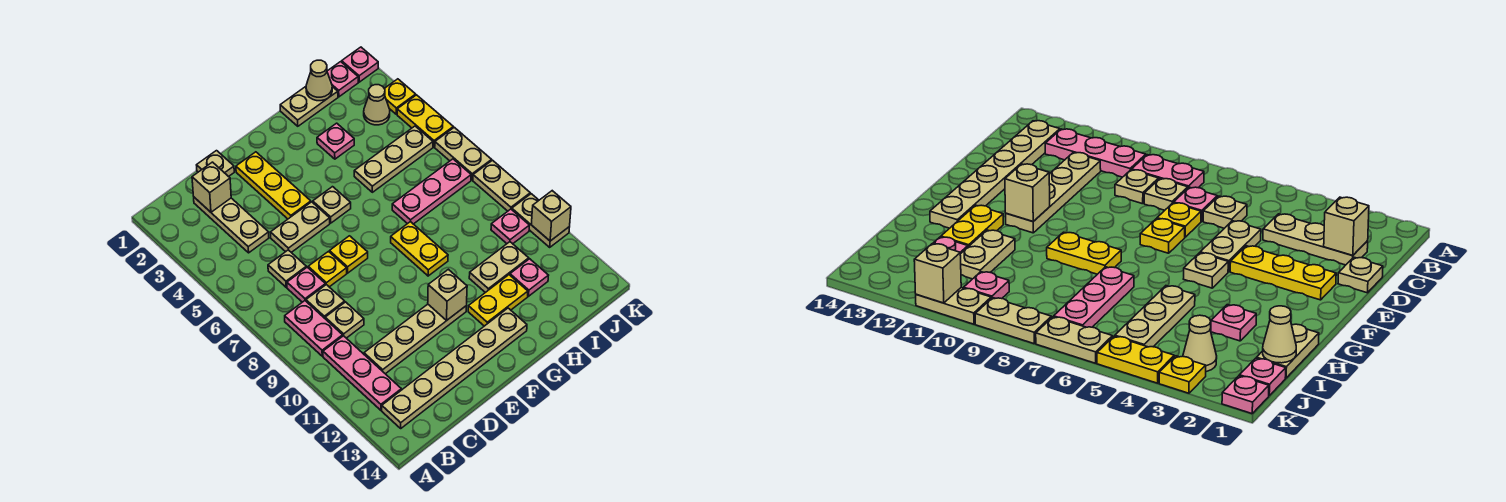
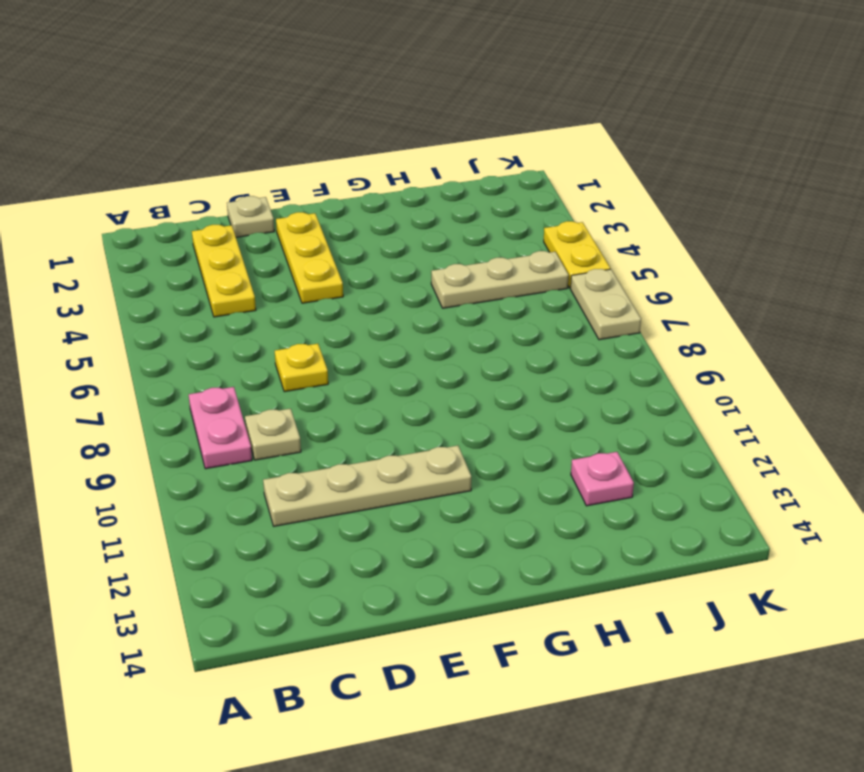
yellow plate C2:C4 level 1 -> tan plate C2:C4 level 1
none -> pink plate B10:B12 level 1
none -> tan plate B13:G13 level 1
none -> tan plate C6 level 1
none -> pink plate C7 level 1

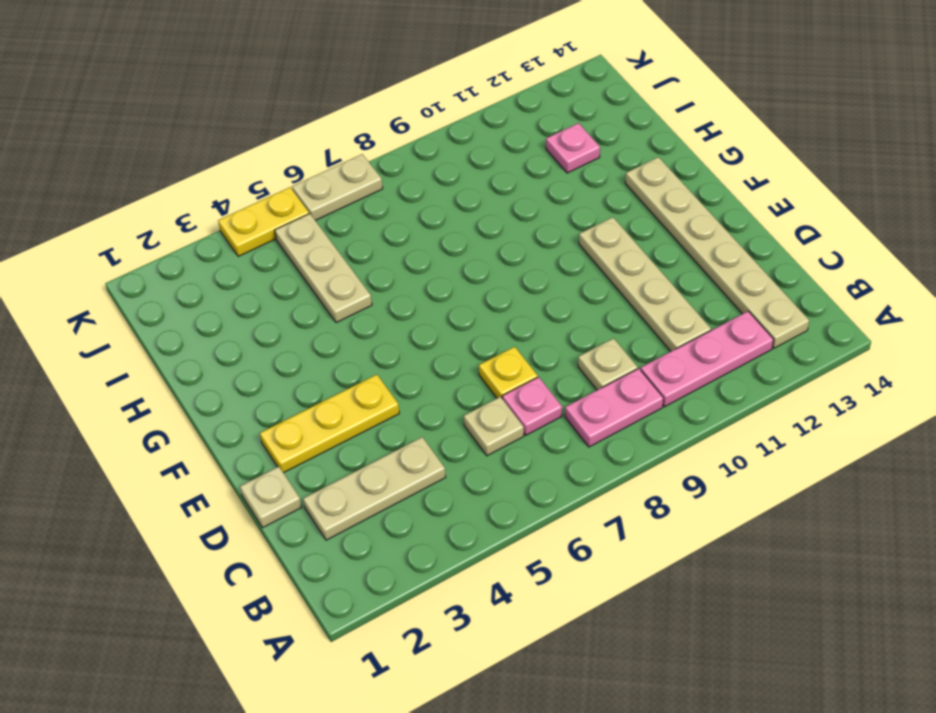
none -> tan plate C8 level 1
none -> tan plate D5:E5 level 1
none -> yellow plate E7 level 1
none -> tan plate F5 level 1

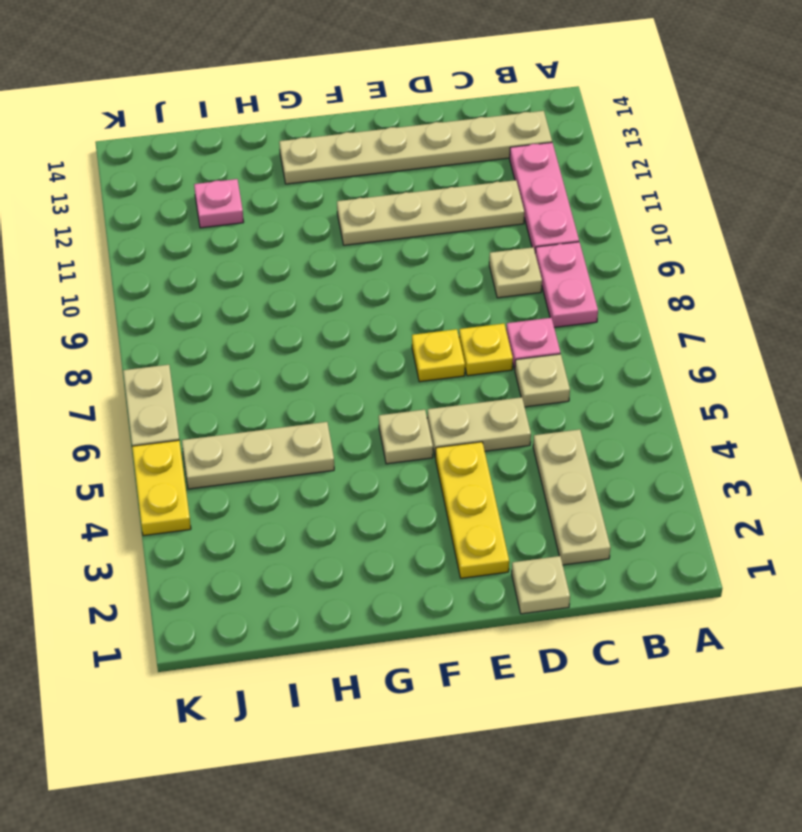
none -> tan plate C8 level 1
none -> yellow plate G8:G9 level 1
none -> yellow plate G12:H12 level 1
none -> tan plate H1:I1 level 1

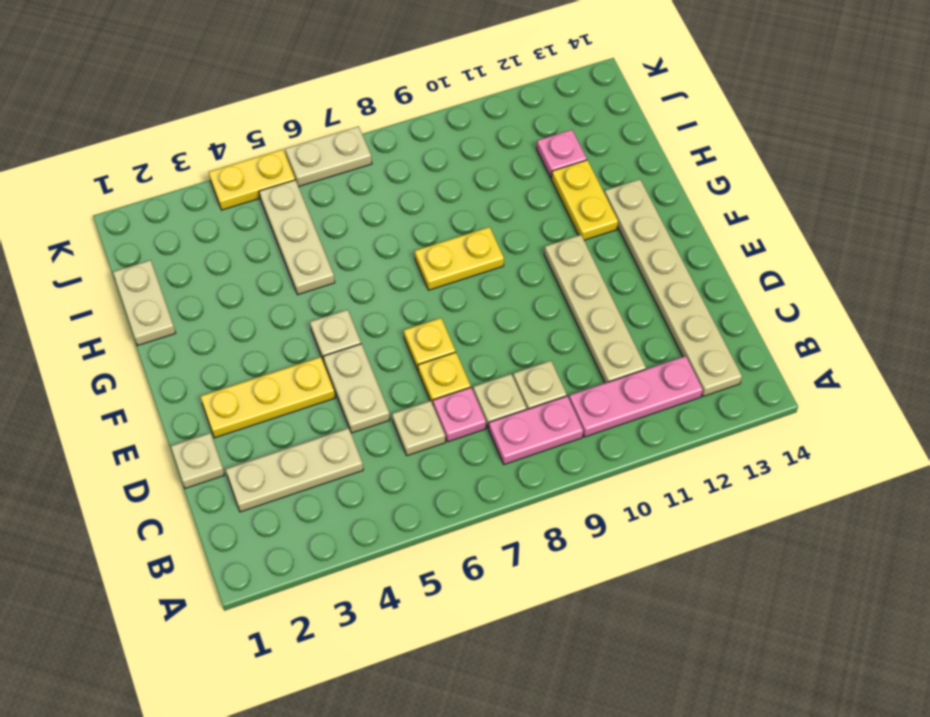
none -> pink plate H3 level 1
none -> pink plate H7:J7 level 1
none -> tan plate H11:I11 level 1
none -> pink plate J1 level 1

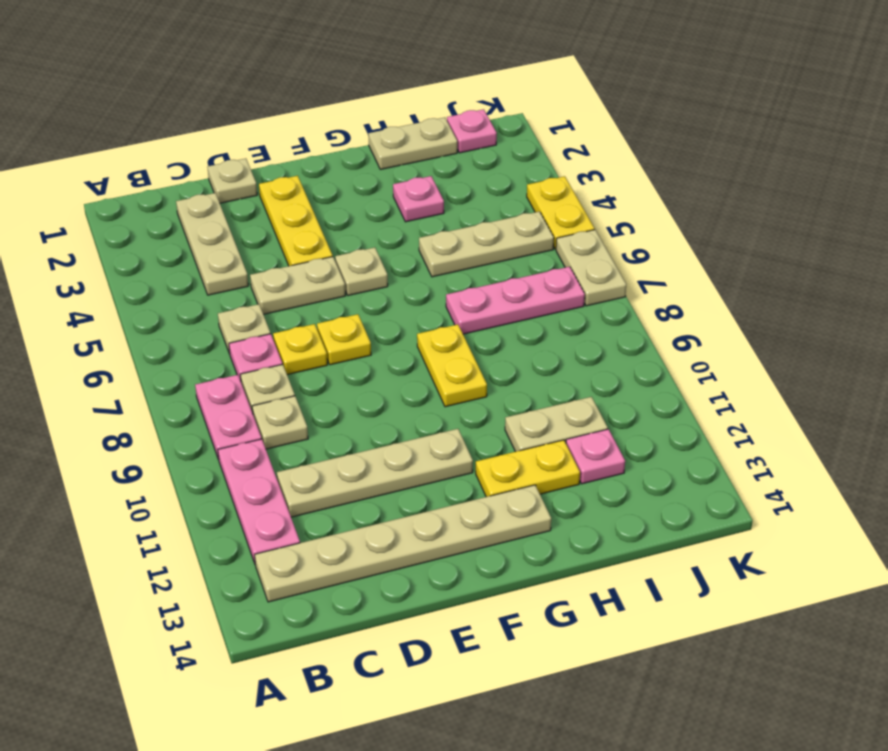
none -> tan cone J3 level 1
none -> pink plate J10 level 1
none -> pink plate K1 level 1
none -> yellow plate K3 level 1

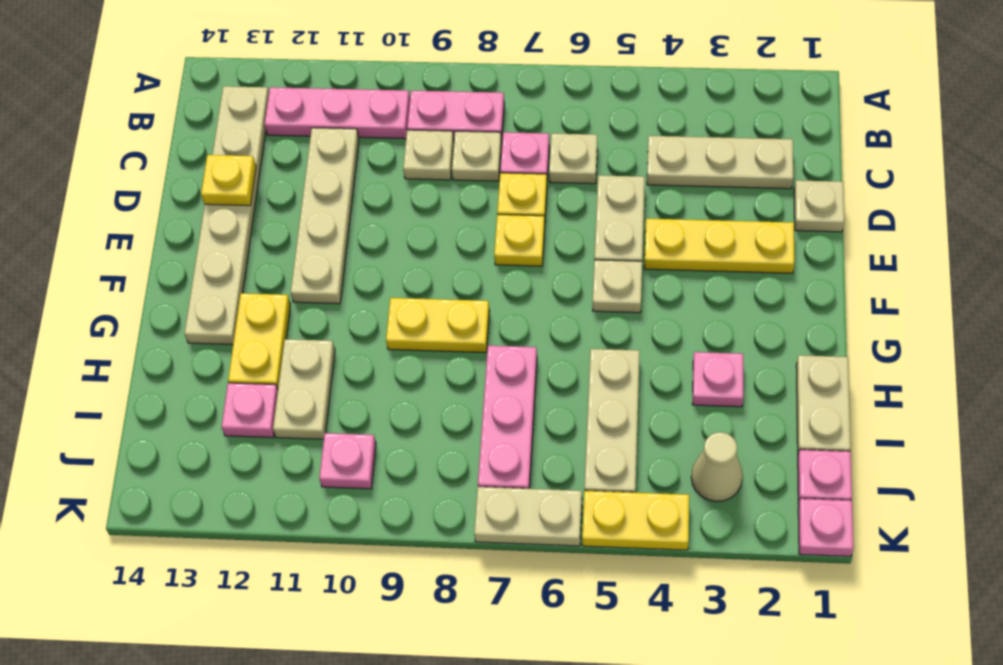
yellow plate D13 level 2 -> yellow plate K3 level 1
none -> tan plate K8:K9 level 1
none -> tan plate K10:K11 level 1
none -> tan brick C2 level 2
none -> tan brick F11 level 2

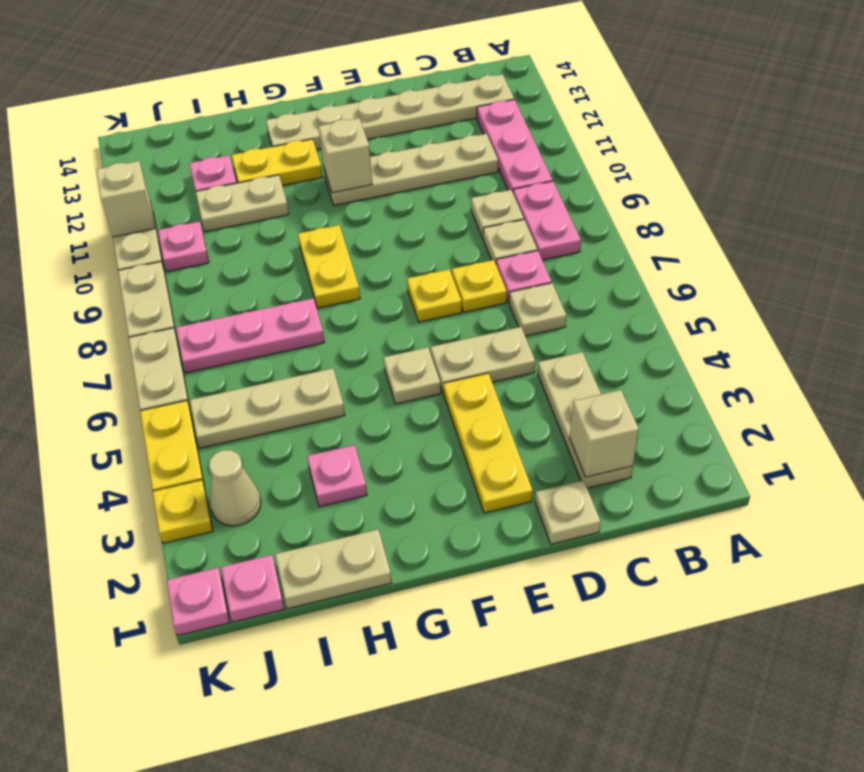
none -> tan cone I1 level 2

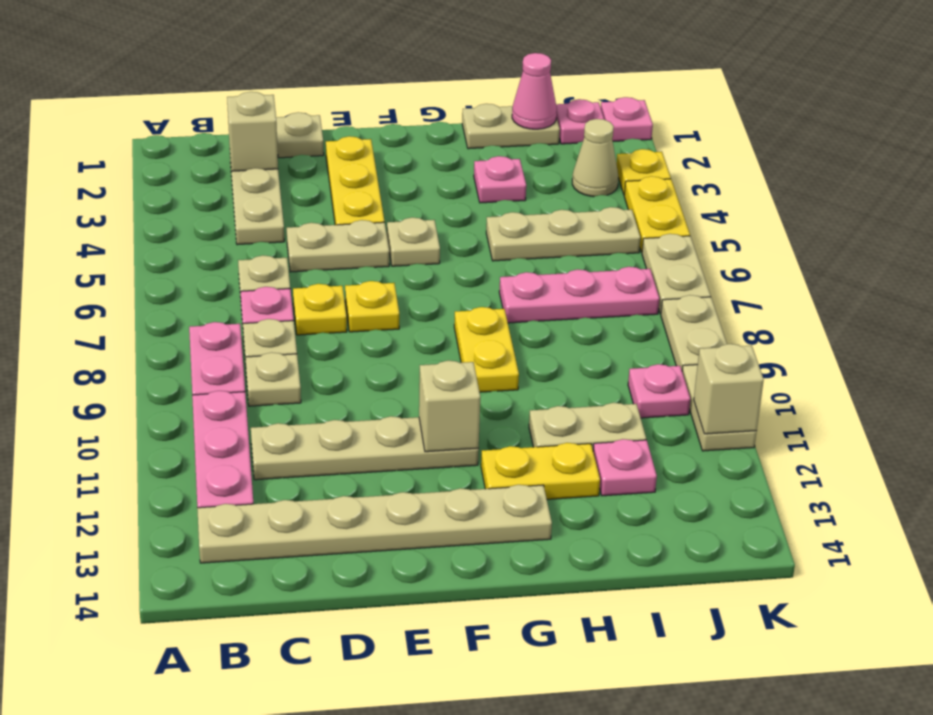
pink cone I1 level 2 -> tan cone I1 level 2

